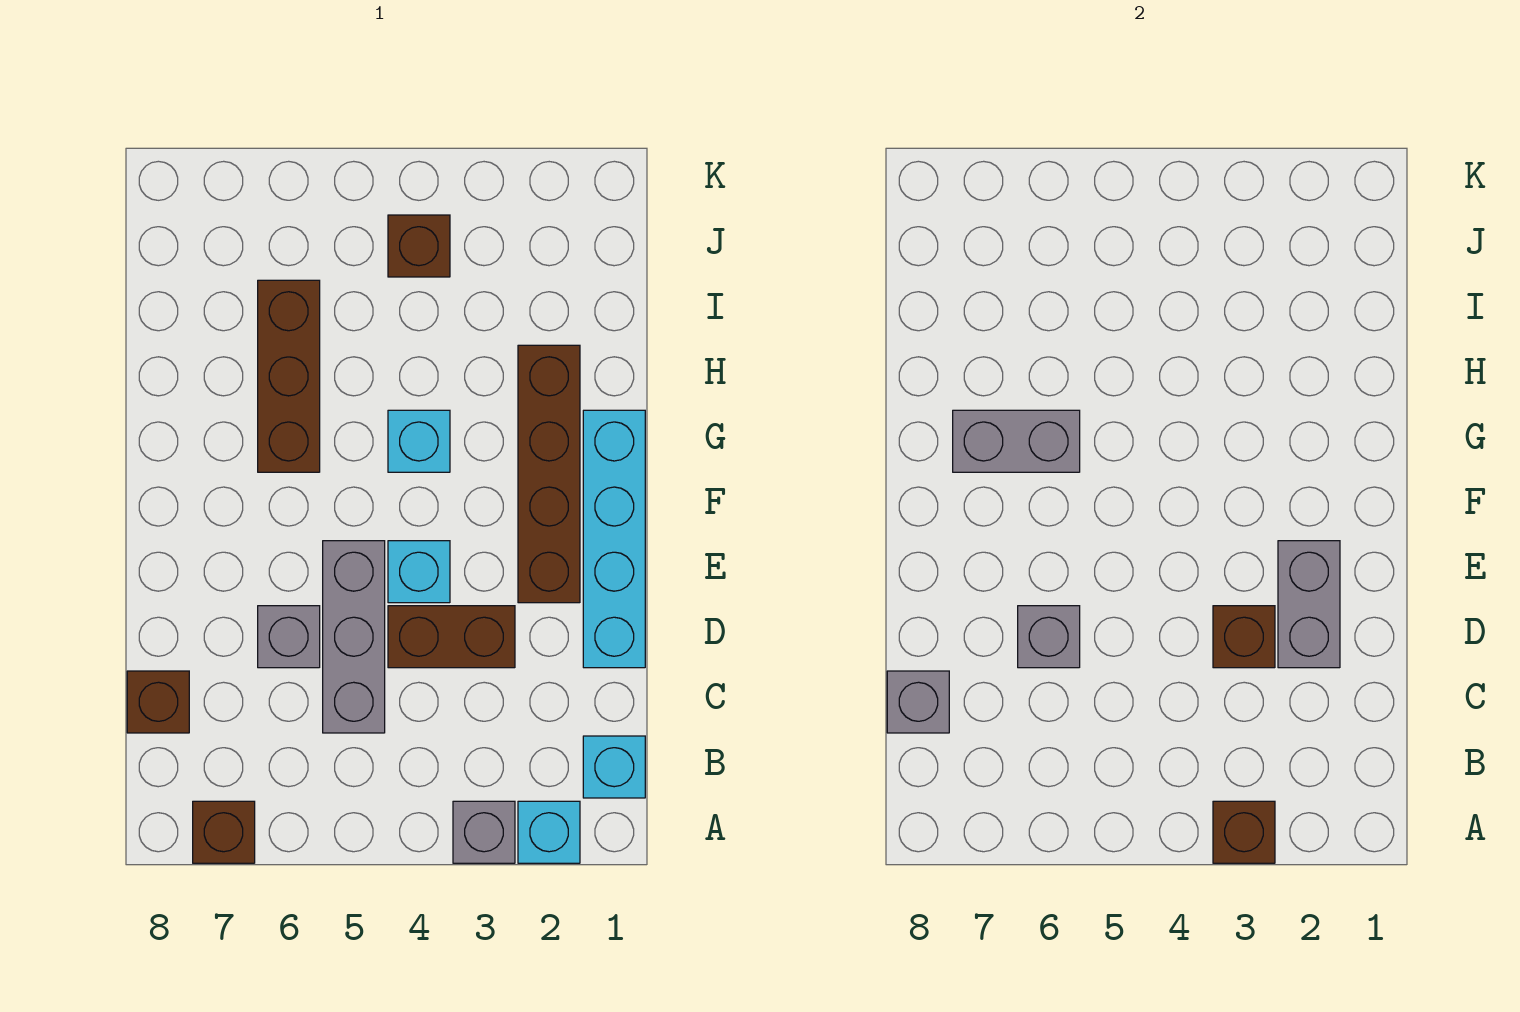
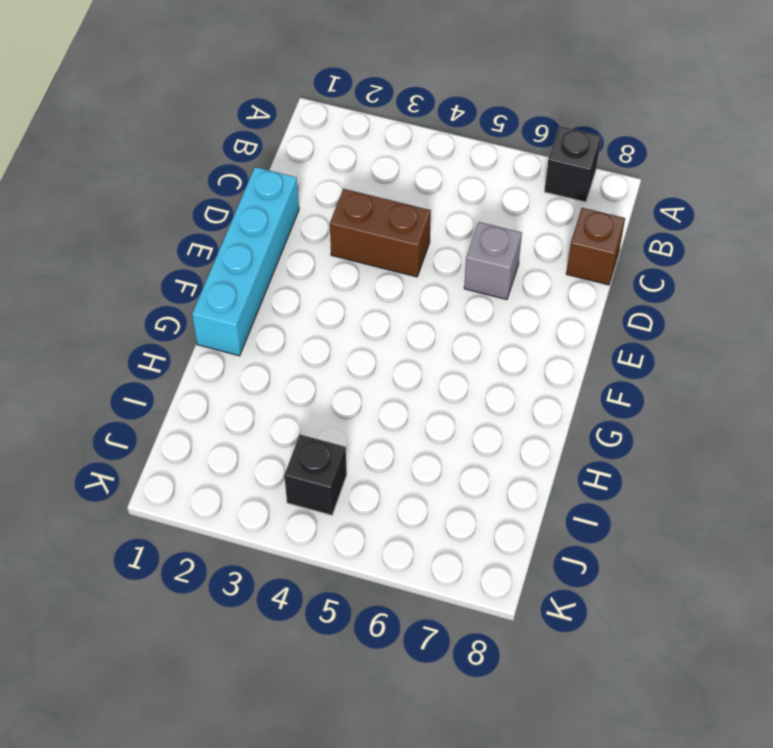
black brick A7 level 1 -> brown brick A7 level 1
black brick J4 level 1 -> brown brick J4 level 1
none -> cyan brick A2 level 1
none -> grey brick A3 level 1
none -> cyan brick B1 level 1

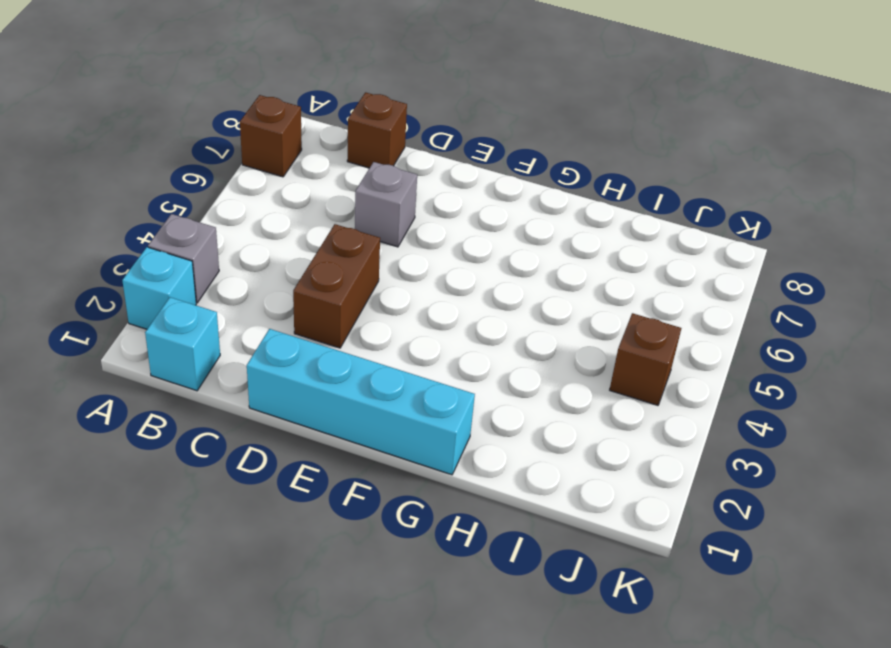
none -> grey brick C5:E5 level 1
none -> brown brick E2:H2 level 1
none -> cyan brick E4 level 1

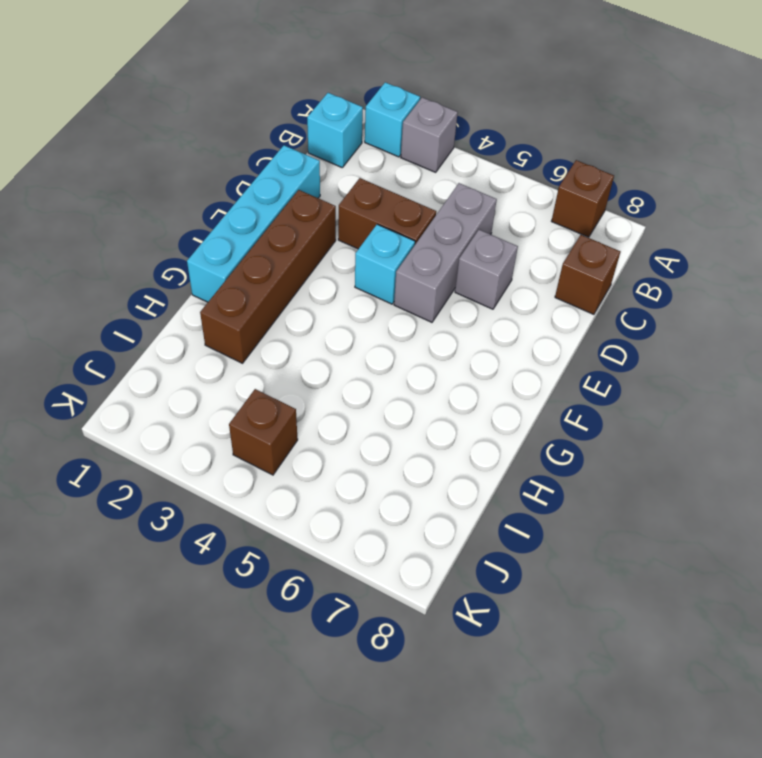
none -> cyan brick G4 level 1
none -> brown brick G6:I6 level 1
none -> brown brick A3 level 2

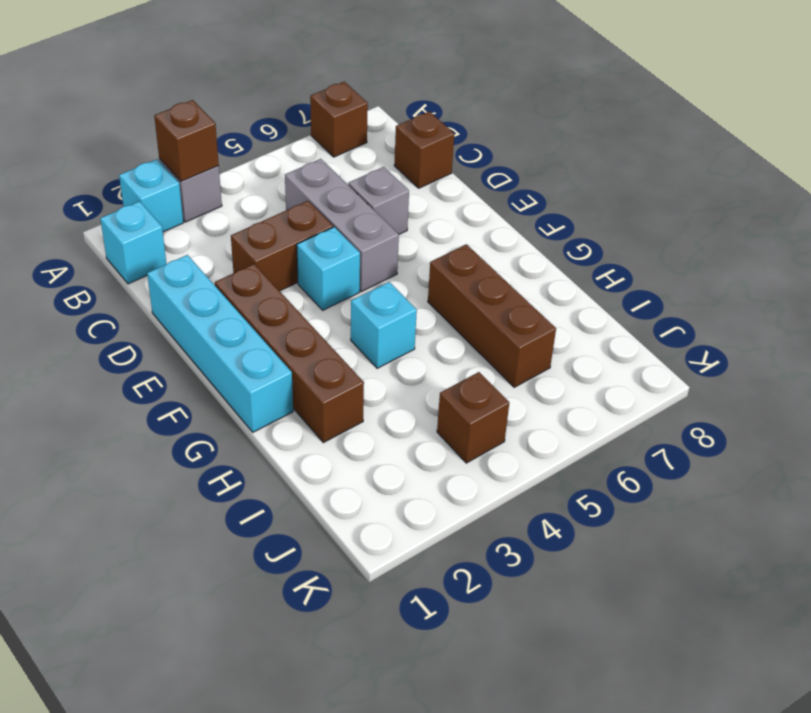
none -> grey brick C8 level 2
none -> grey brick D2:E2 level 2
none -> brown brick D3 level 2

